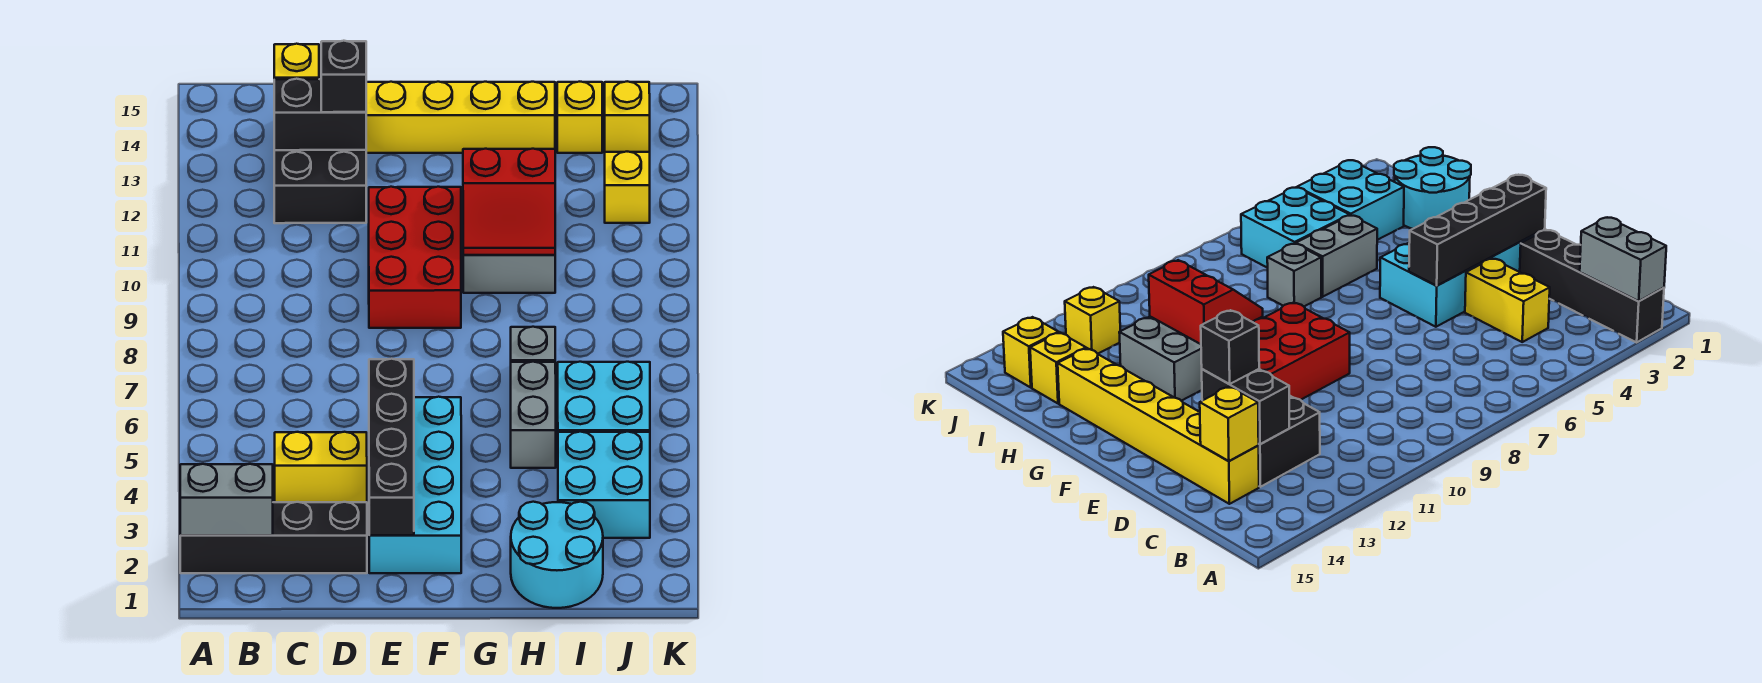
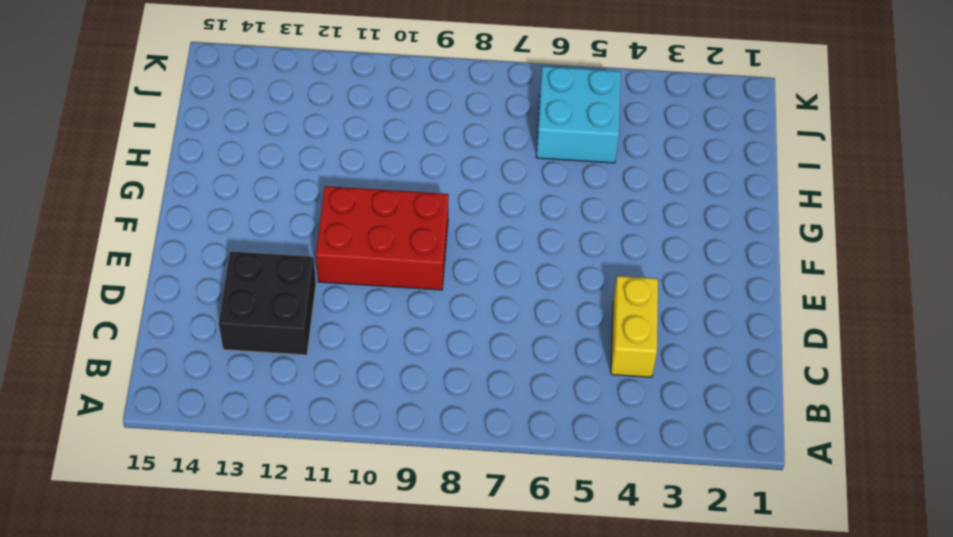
none -> black brick A2:D2 level 1
none -> yellow brick C14:H14 level 1
none -> cyan brick E2:F5 level 1

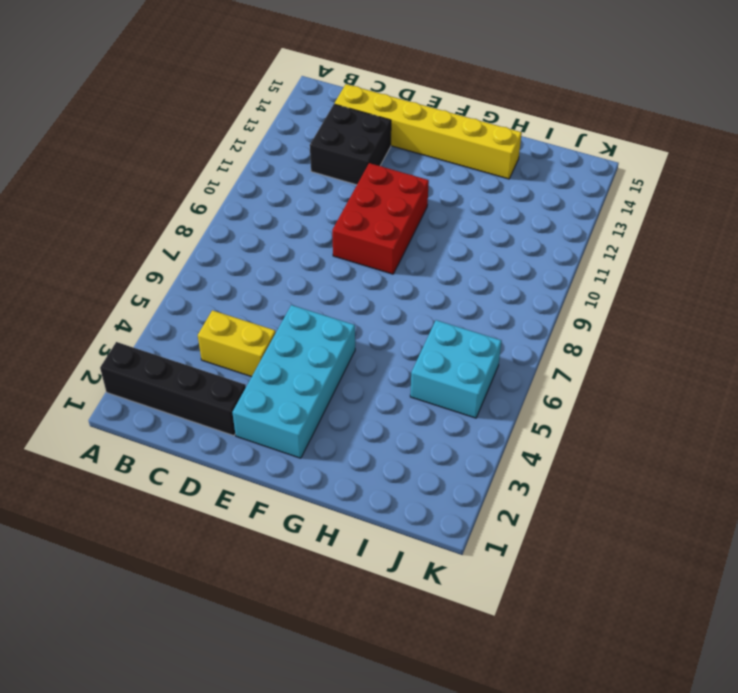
none -> grey brick G10:H12 level 1
none -> cyan round brick H1:I2 level 1
none -> grey brick H5:H6 level 1

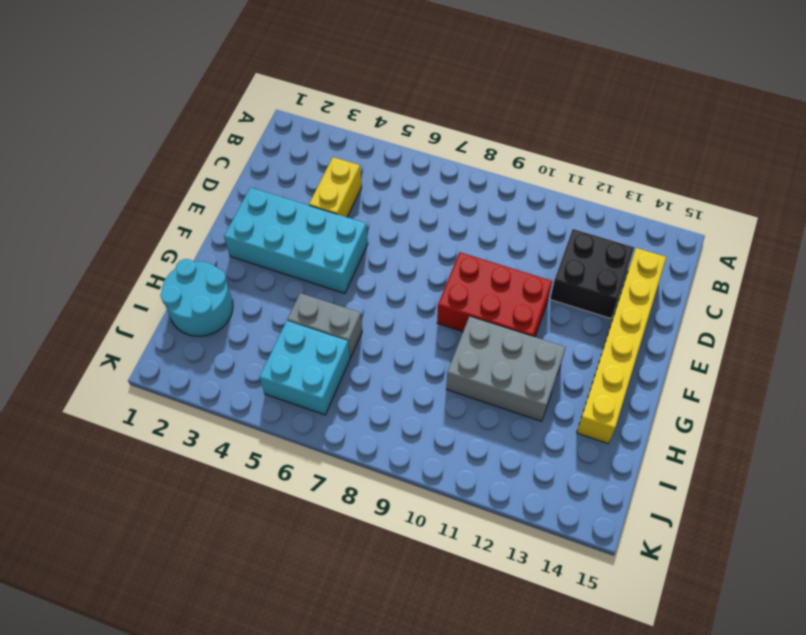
none -> black brick A2:D2 level 1
none -> grey brick H7 level 1
none -> cyan brick I3:J4 level 1

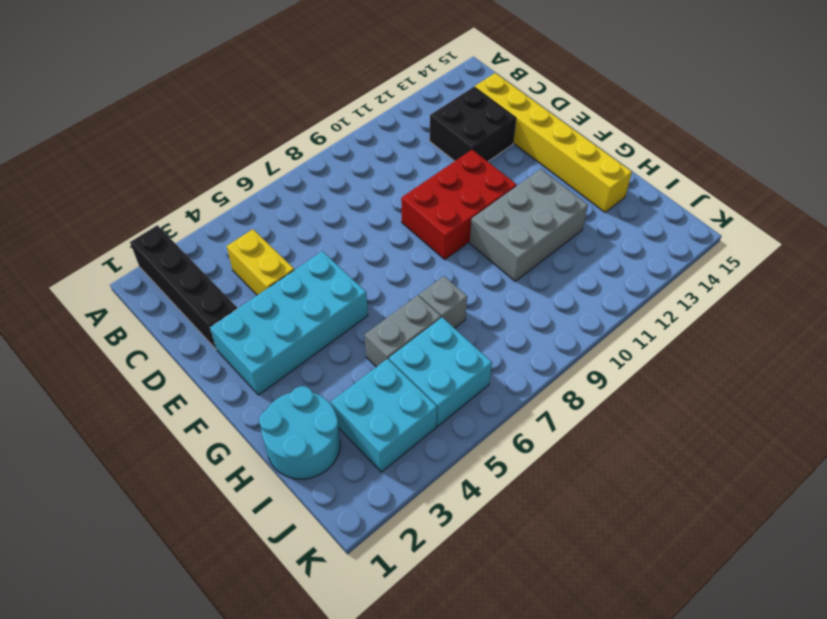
none -> yellow brick I14 level 1
none -> yellow brick J12 level 1
none -> yellow brick J14 level 1

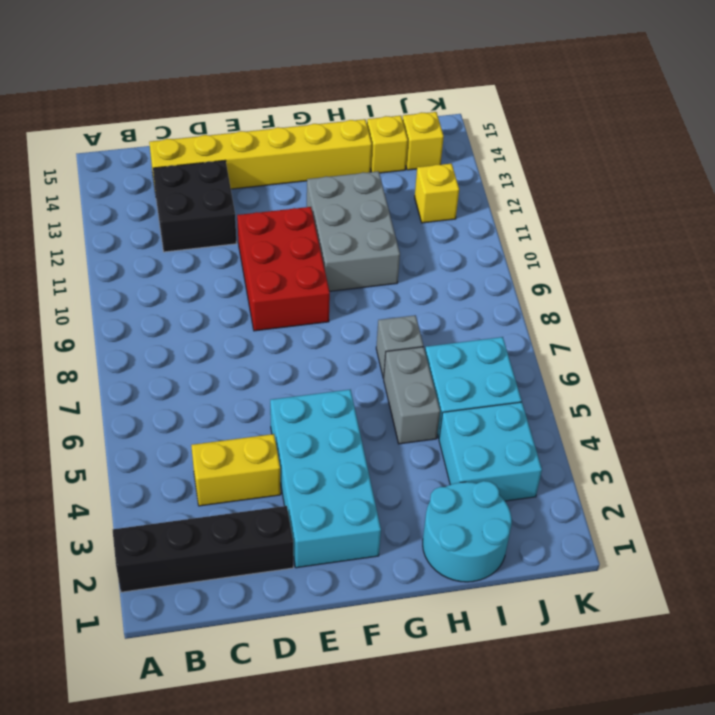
none -> grey brick A2:B2 level 2
none -> black brick C13:D13 level 2
none -> yellow brick C14 level 2

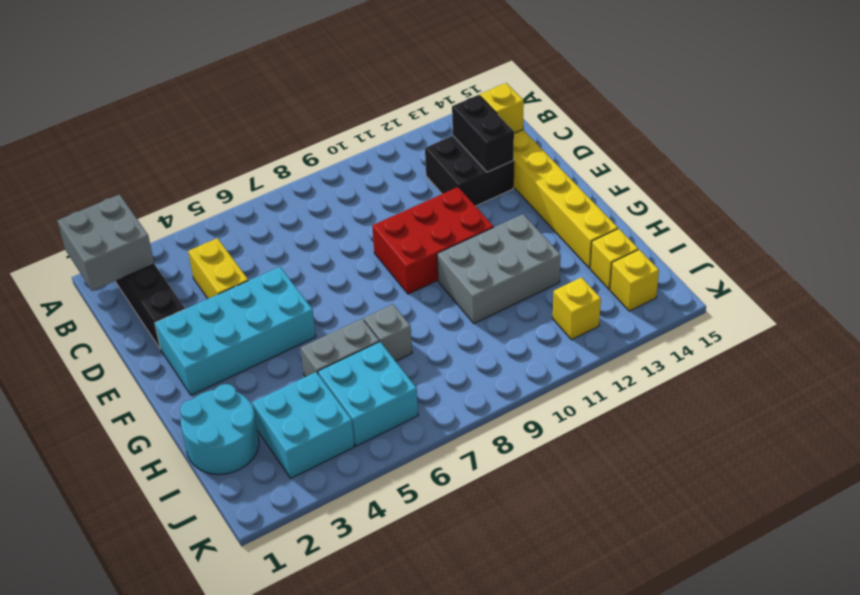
grey brick A1:B2 level 2 -> grey brick A2:B2 level 2
none -> black brick E2:E5 level 2
none -> red slope G10:H11 level 2 top 11
none -> black brick D13 level 3

